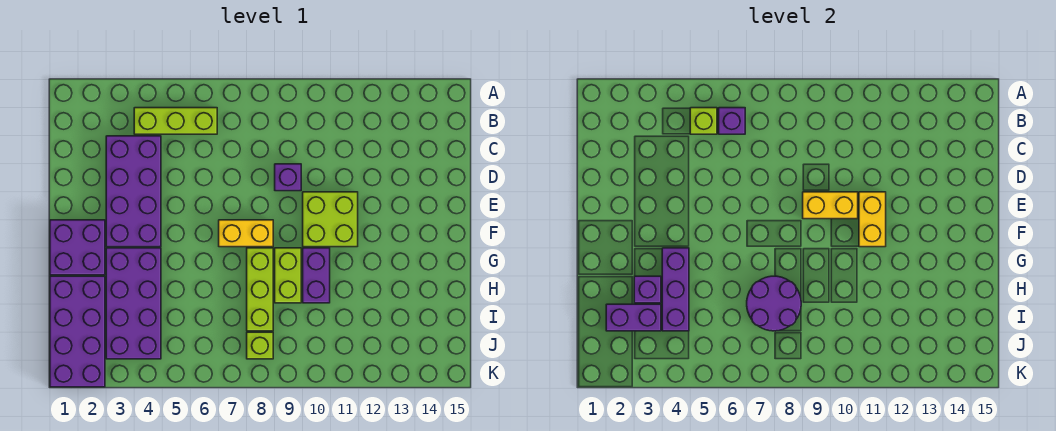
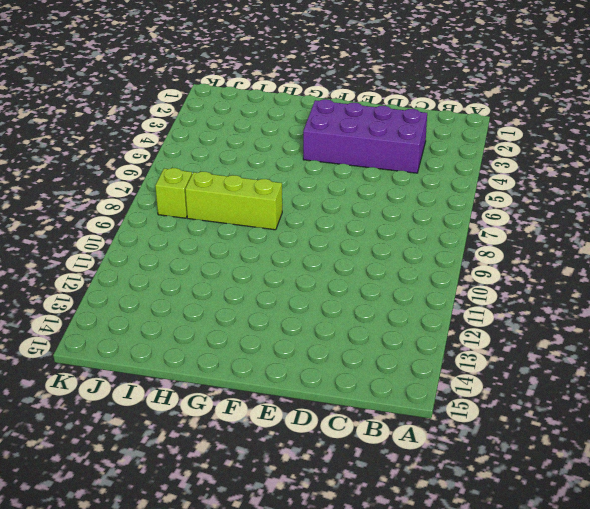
none -> lime brick B4:B6 level 1
none -> purple brick D9 level 1
none -> lime brick E10:F11 level 1

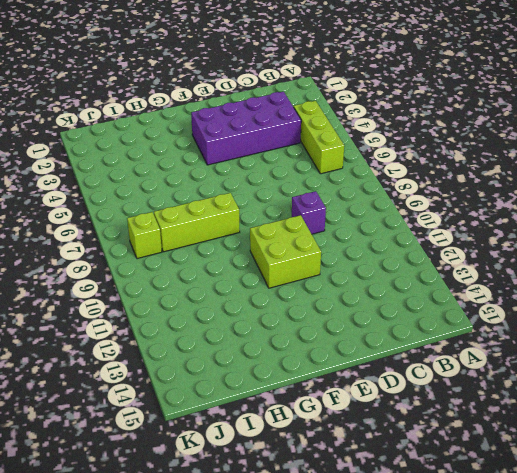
none -> purple brick F1:G2 level 1
none -> yellow brick F7:F8 level 1
none -> purple brick G3:J4 level 1

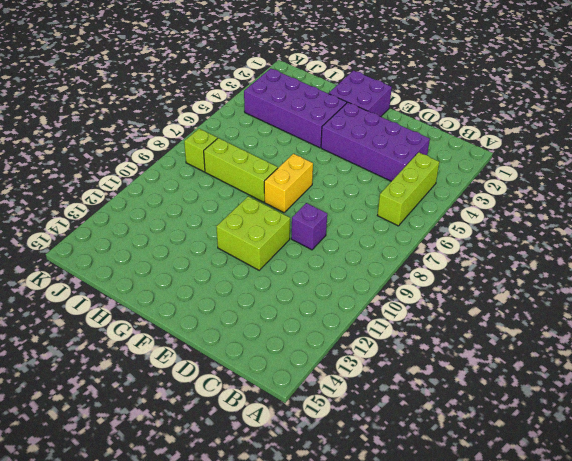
none -> lime brick G9:H9 level 1
none -> purple brick G10:H10 level 1
none -> purple brick H1:K2 level 1

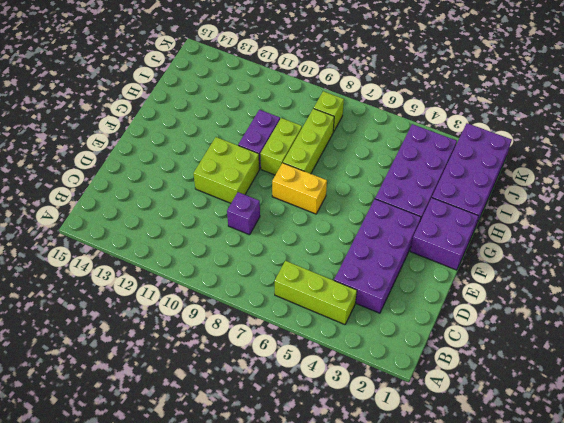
none -> lime brick B5 level 2
none -> purple brick B6 level 2
none -> yellow brick E9:E10 level 2

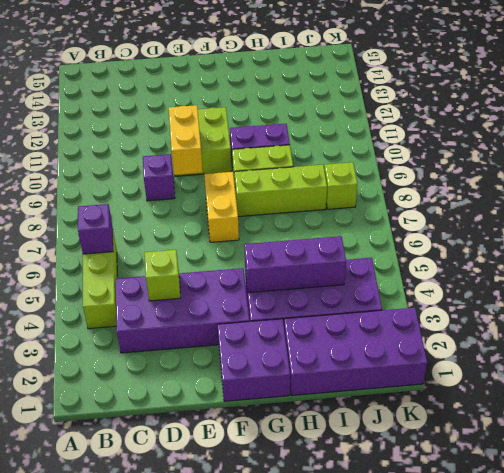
lime brick D4 level 2 -> lime brick B5 level 2
none -> yellow brick E11:F11 level 2
none -> purple brick H3 level 2
none -> purple round brick H7:I8 level 2

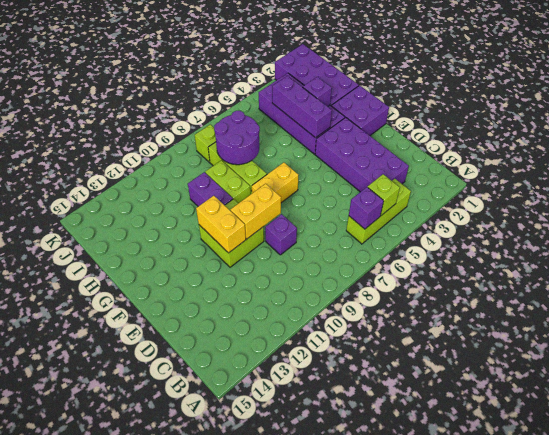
none -> purple brick I2:I3 level 2

